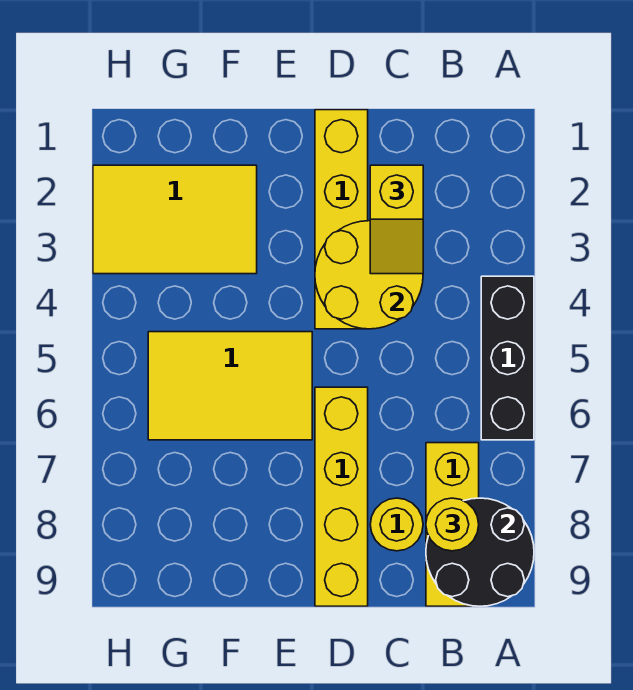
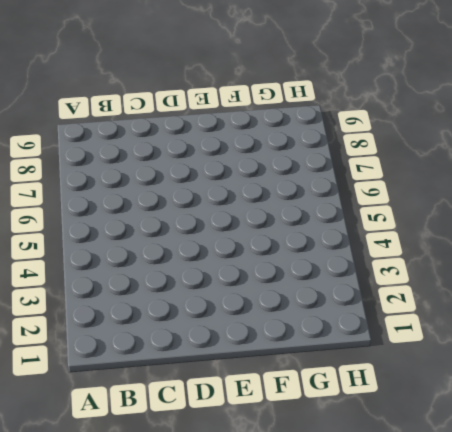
none -> black brick A4:A6 level 1
none -> yellow brick B7:B9 level 1

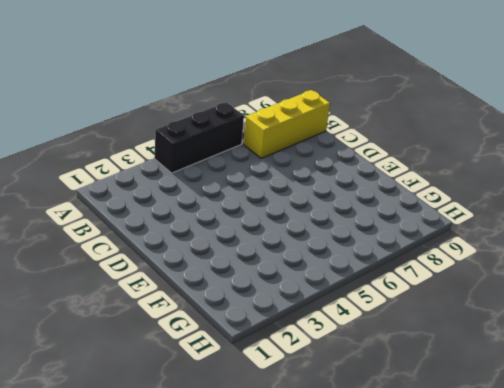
none -> yellow round brick C8 level 1
none -> yellow brick D1:D4 level 1

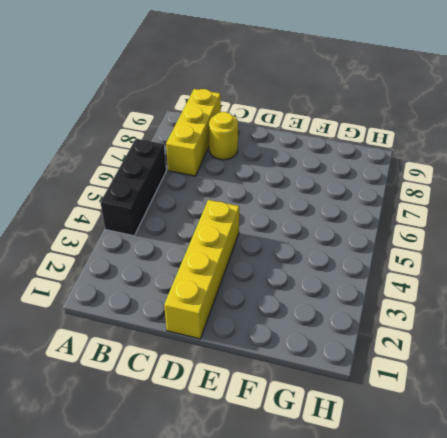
none -> yellow brick D6:D9 level 1
none -> yellow tile E5:G6 level 1

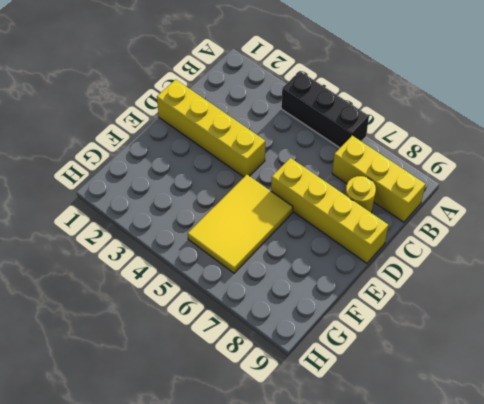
none -> yellow tile F2:H3 level 1
none -> black round brick A8:B9 level 2

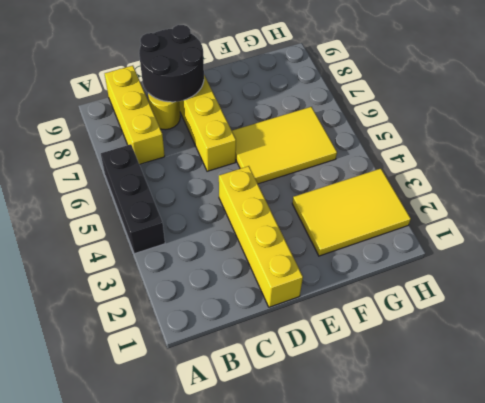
black round brick C8:D9 level 2 -> black round brick A8:B9 level 2
none -> yellow round brick C3:D4 level 2
none -> yellow round brick B8 level 3

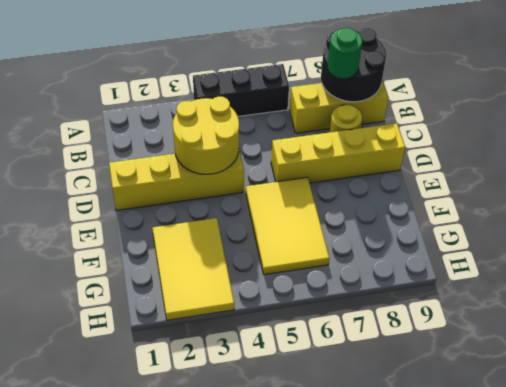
green round brick B8 level 3 -> yellow round brick B8 level 3
none -> yellow slope C2:C3 level 3 top 2

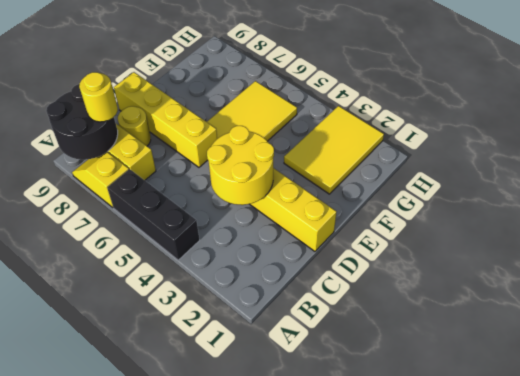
yellow slope A7:A8 level 1 top 7 -> yellow slope C2:C3 level 3 top 2

